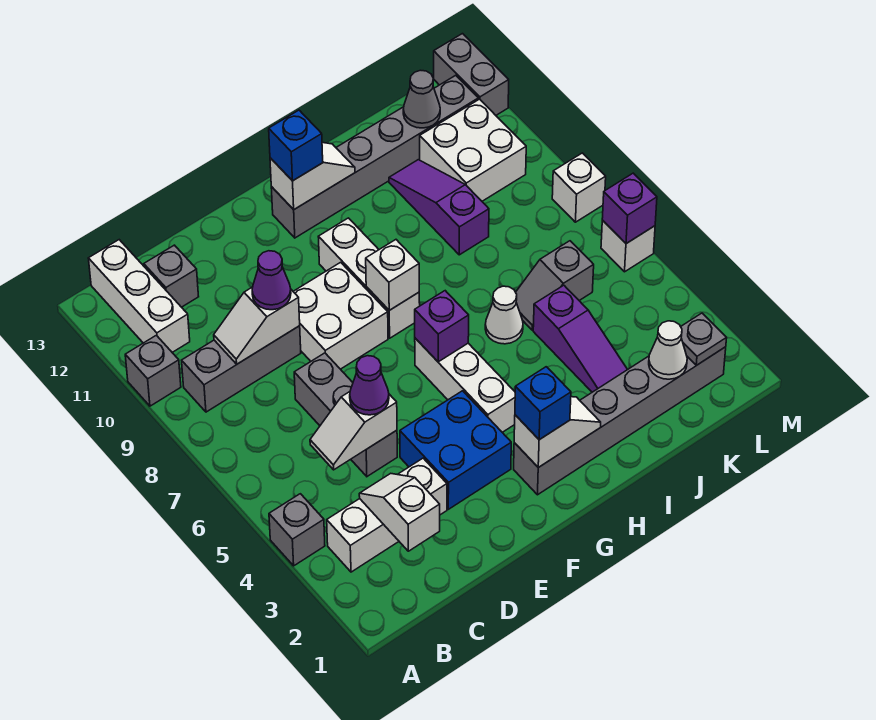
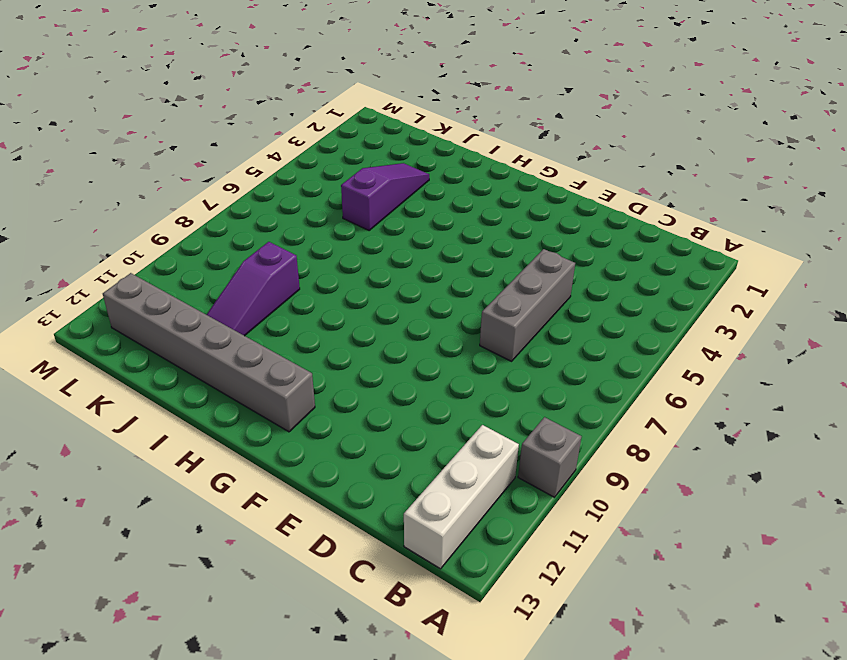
none -> grey brick A4 level 1
none -> white brick B3:D3 level 1
none -> grey brick B9:D9 level 1
none -> grey brick C12 level 1

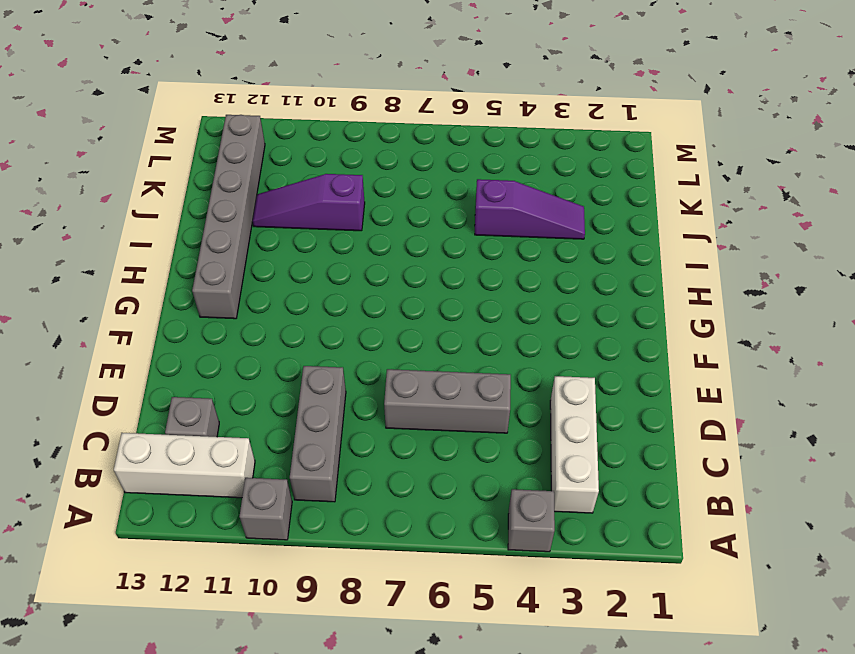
none -> blue brick E3:F4 level 1
none -> white brick E8:F9 level 1
none -> grey brick G2:L2 level 1
none -> white brick G4:G6 level 1

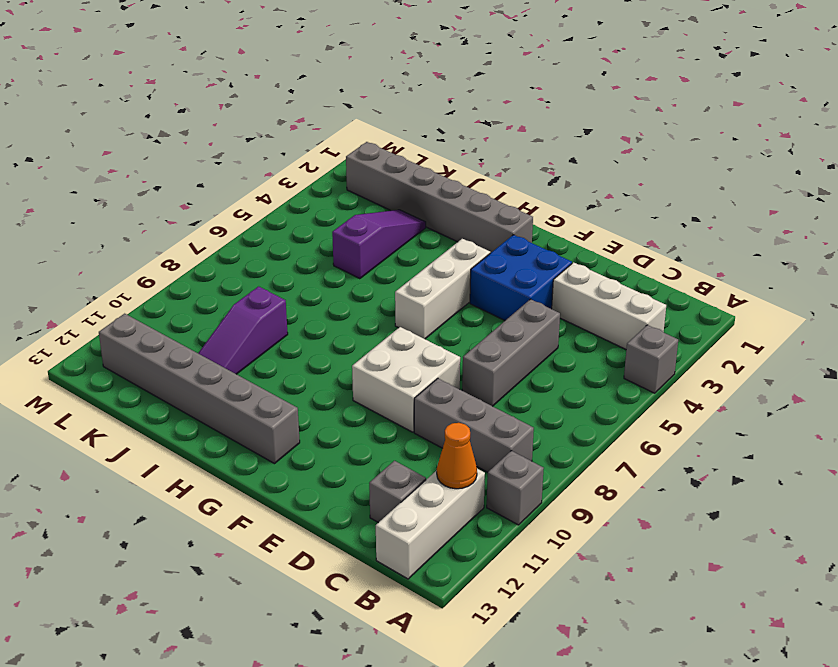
orange cone B11 level 2 -> none
none -> white brick G8:G10 level 1
none -> white cone I6 level 1
none -> grey slope J6:K6 level 1 top K
none -> white brick K10:L11 level 1

